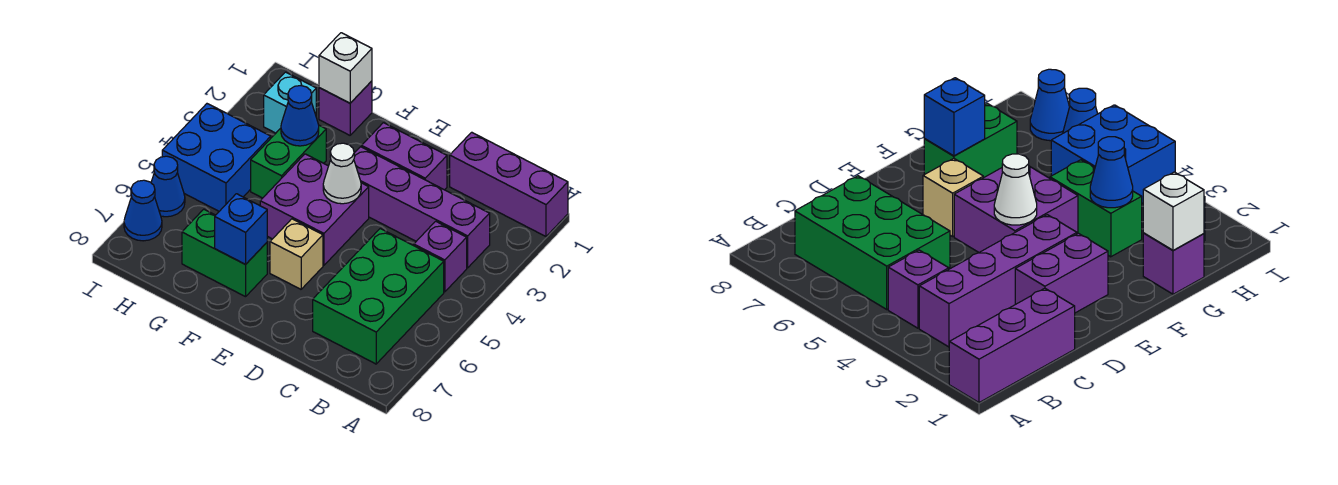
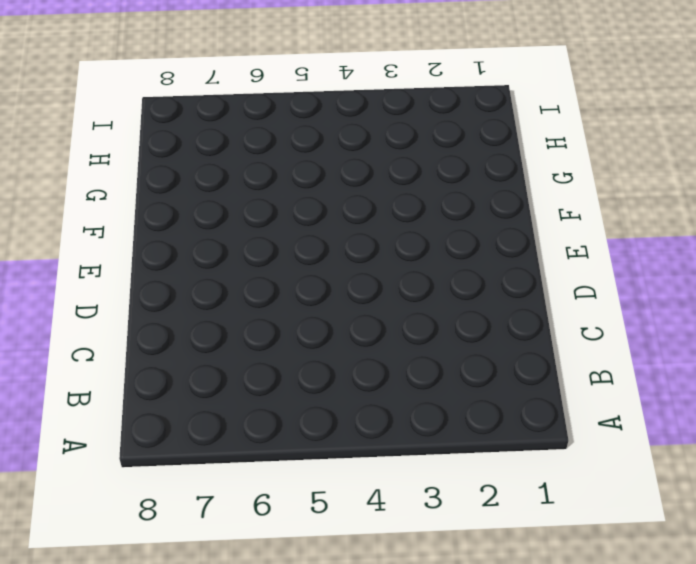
none -> purple brick A1:C1 level 1
none -> purple brick B3:E3 level 1
none -> purple brick B4 level 1

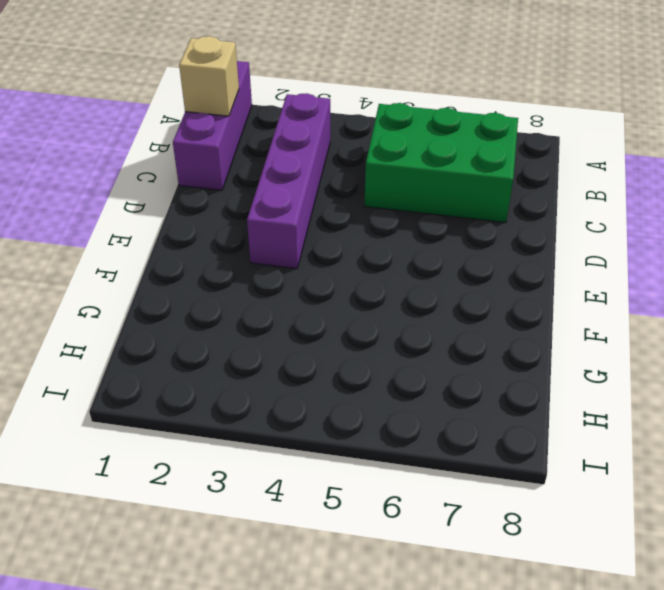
tan brick B1 level 2 -> tan brick E6 level 1
none -> purple brick B4 level 1
none -> purple brick D2:E2 level 1
none -> purple brick E4:F5 level 1

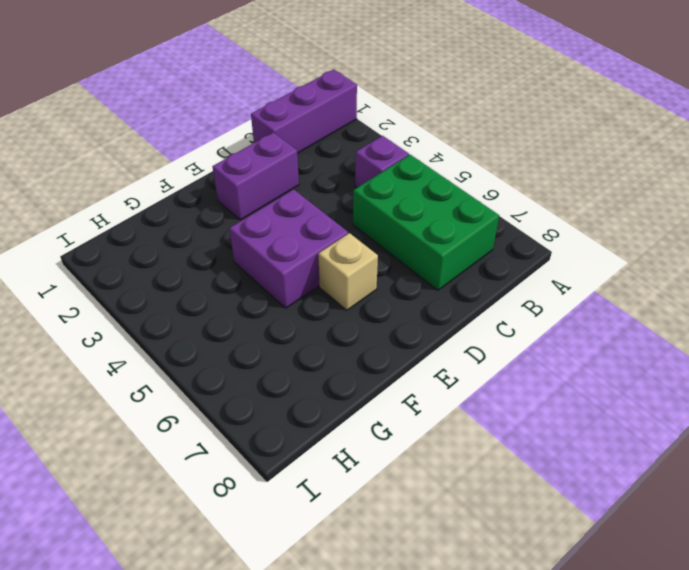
none -> purple brick B3:E3 level 1
none -> green brick F7:G7 level 1
none -> purple brick G1 level 1

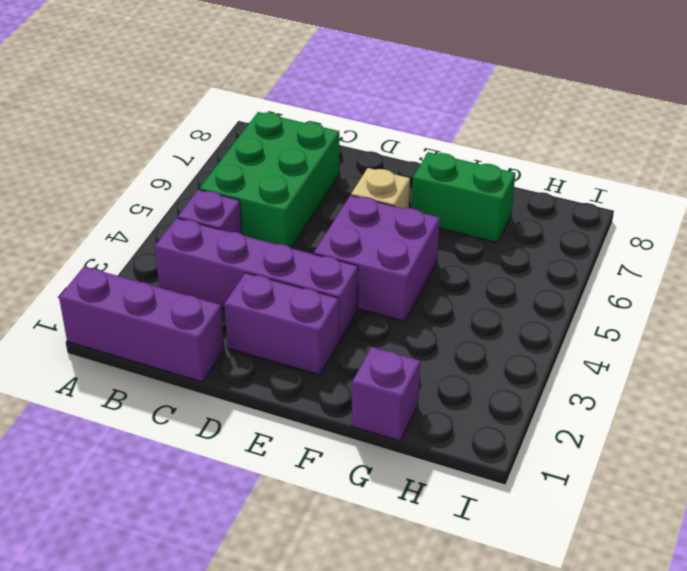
none -> green brick G3:G4 level 1
none -> cyan brick H2 level 1
none -> blue brick H4:I5 level 1

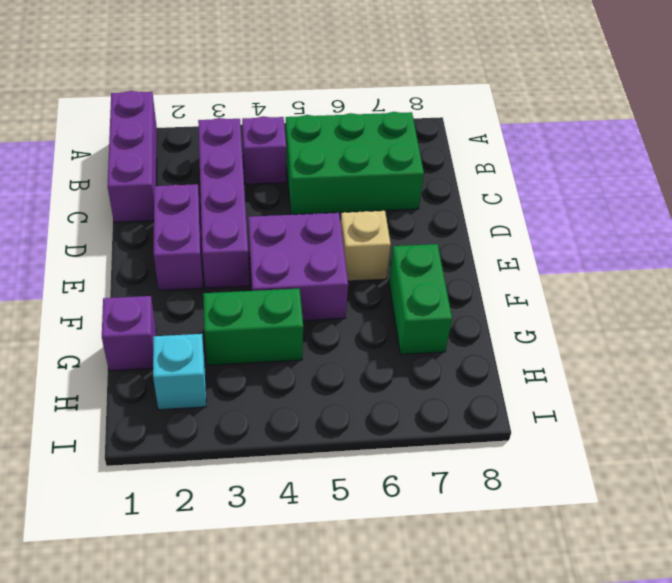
none -> blue brick H4:I5 level 1
none -> blue cone I6 level 1
none -> blue cone I7 level 1

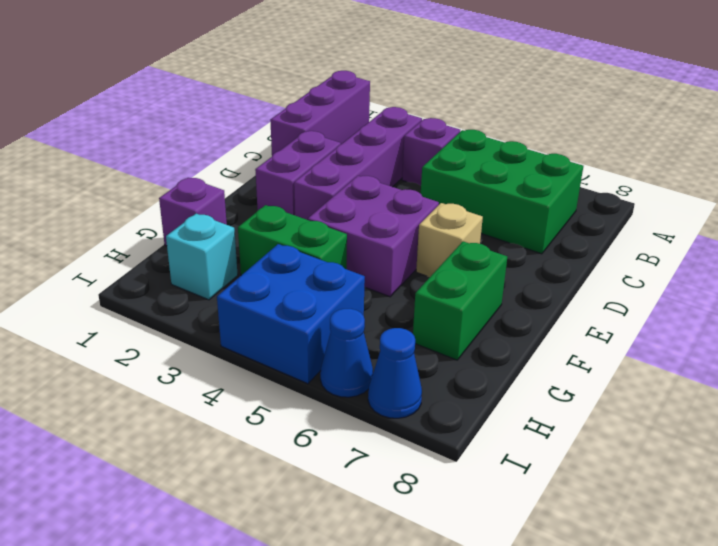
none -> white cone E4 level 2
none -> blue brick F7 level 2
none -> white brick G1 level 2

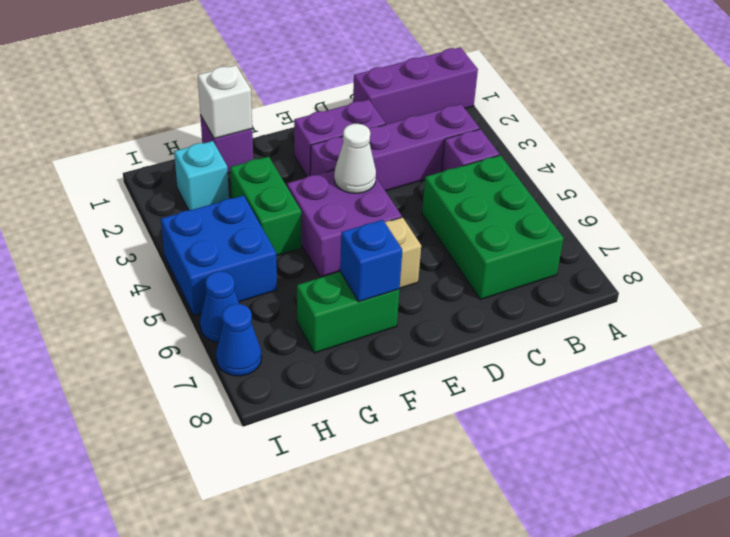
none -> blue cone G3 level 2

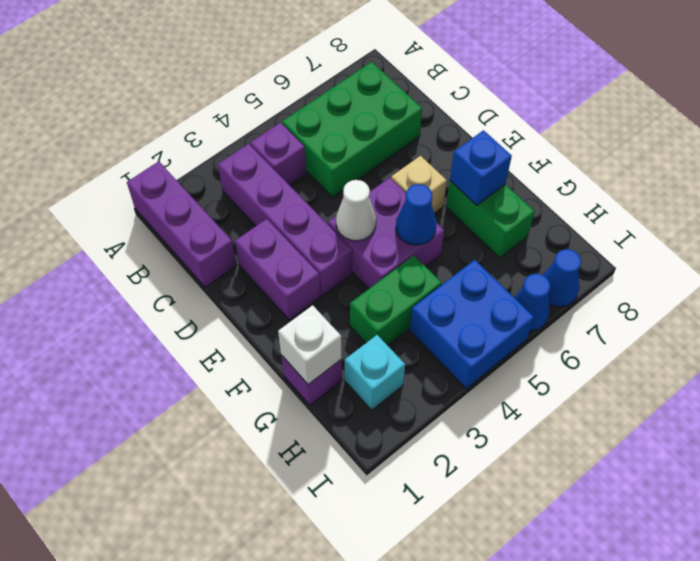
blue cone F5 level 2 -> blue cone G3 level 2

